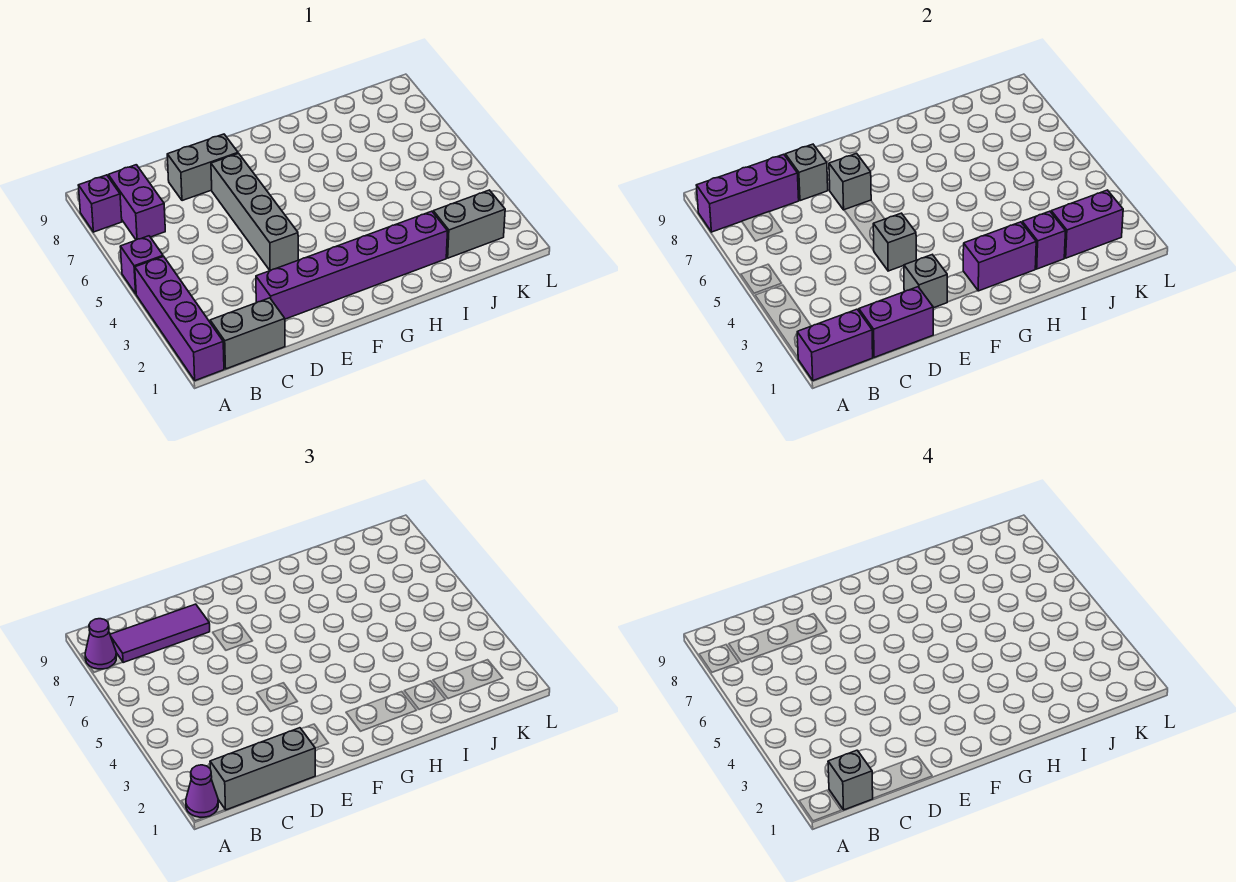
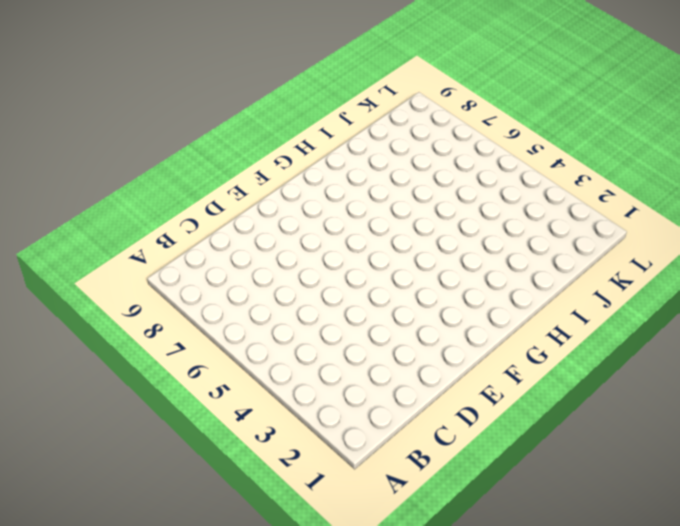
none -> purple brick A1:A4 level 1
none -> purple brick A5 level 1
none -> purple brick A8 level 1

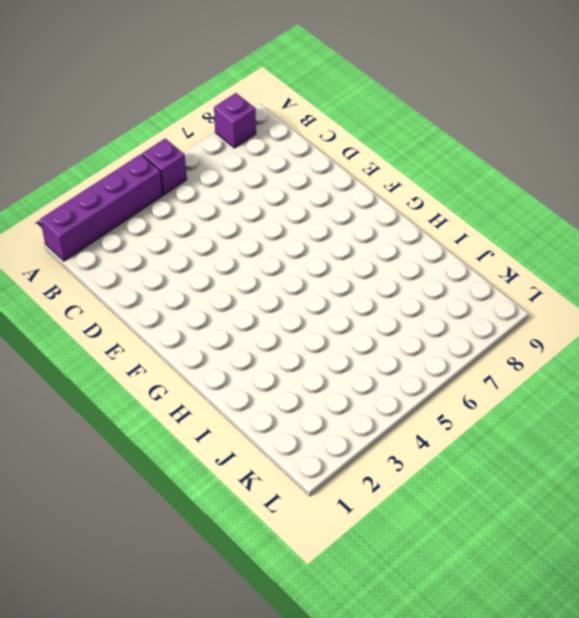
none -> grey brick B1:C1 level 1
none -> purple brick B7:B8 level 1
none -> purple brick D2:I2 level 1

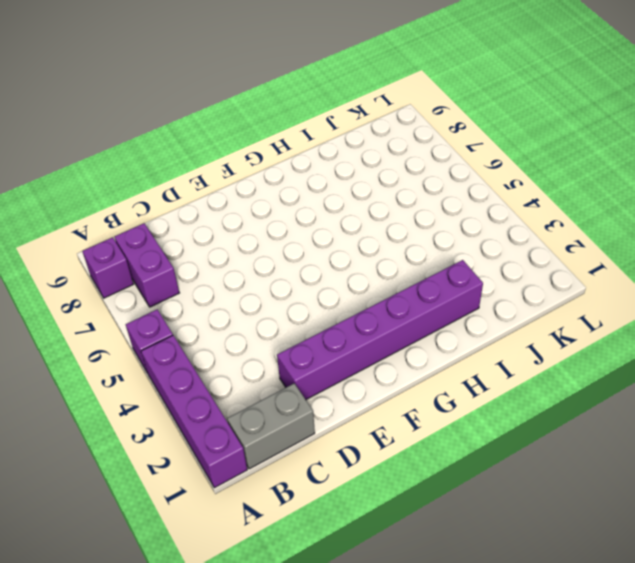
none -> grey brick D8:E8 level 1
none -> grey brick E4:E7 level 1
none -> grey brick J2:K2 level 1

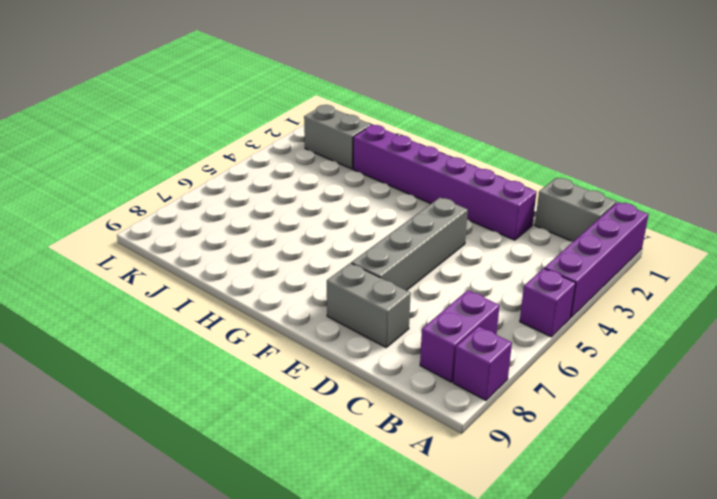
none -> purple brick A1:B1 level 2
none -> purple brick A8:C8 level 2
none -> purple brick C1:D1 level 2

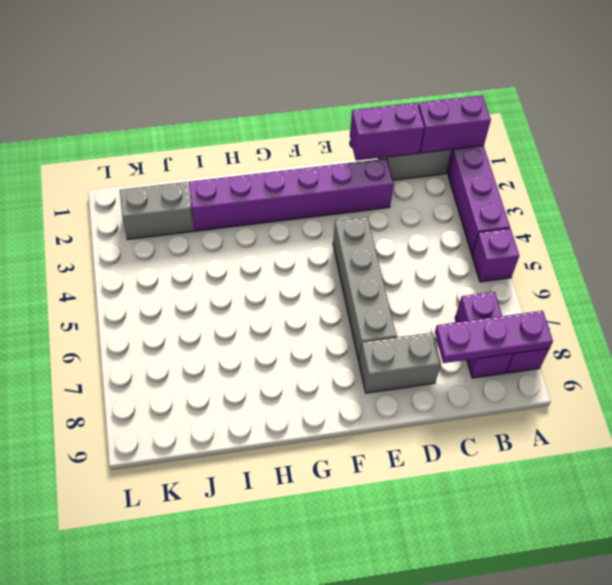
purple plate A8:C8 level 2 -> purple brick A8:C8 level 2
none -> grey brick D8 level 2
none -> grey brick E2 level 2
none -> grey brick E4 level 2

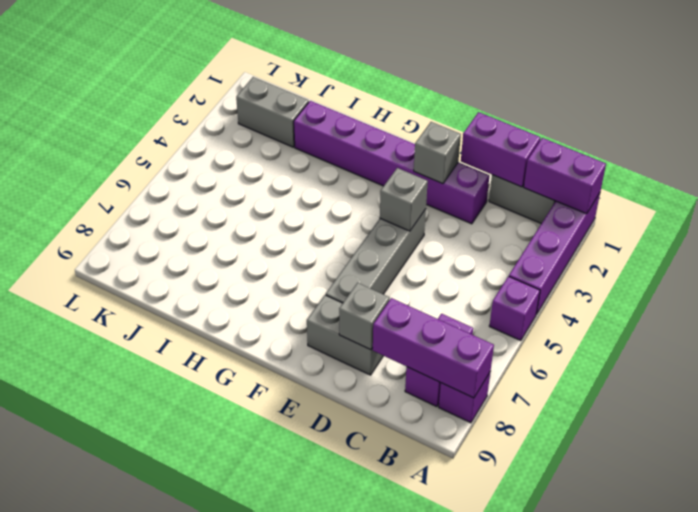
none -> grey brick E7 level 2
none -> purple brick G2:H2 level 2
none -> purple brick I2 level 2

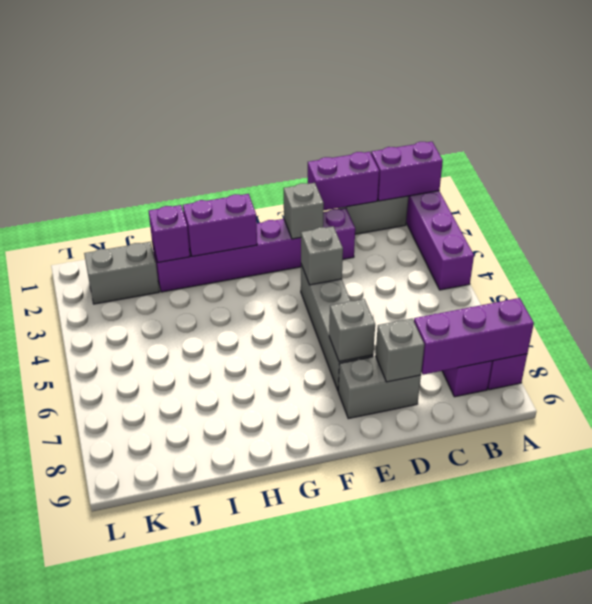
none -> purple brick A5 level 1
none -> purple brick J2:K2 level 2
none -> purple cone A1 level 3

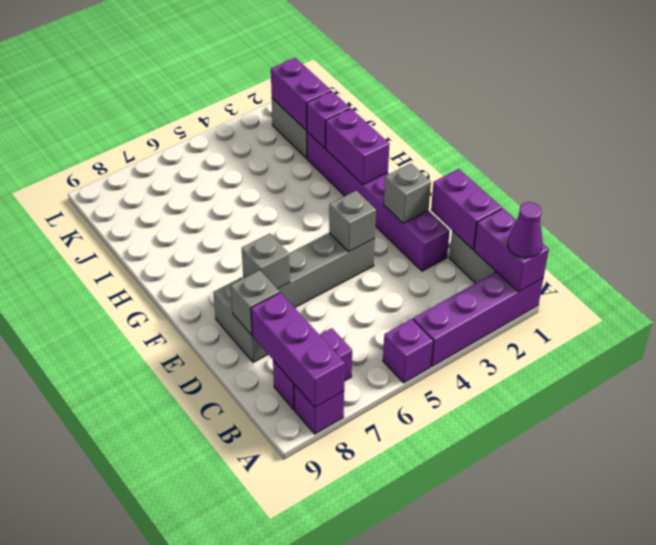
none -> purple cone A8 level 3
none -> grey brick B1:D1 level 3
none -> purple tile B8:D8 level 3

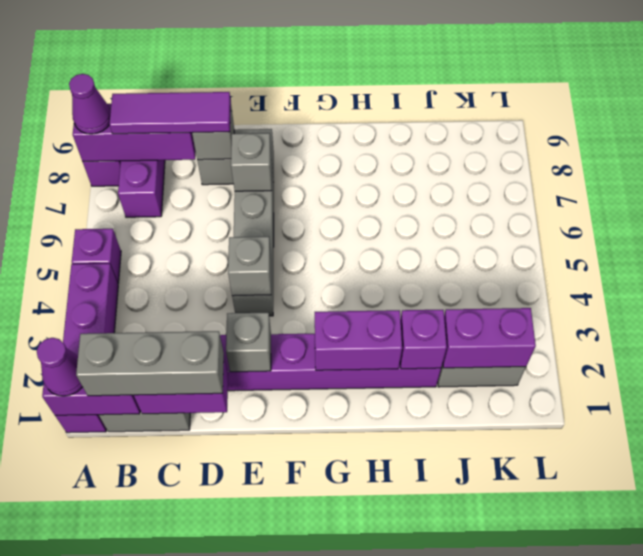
none -> grey brick B1 level 4

